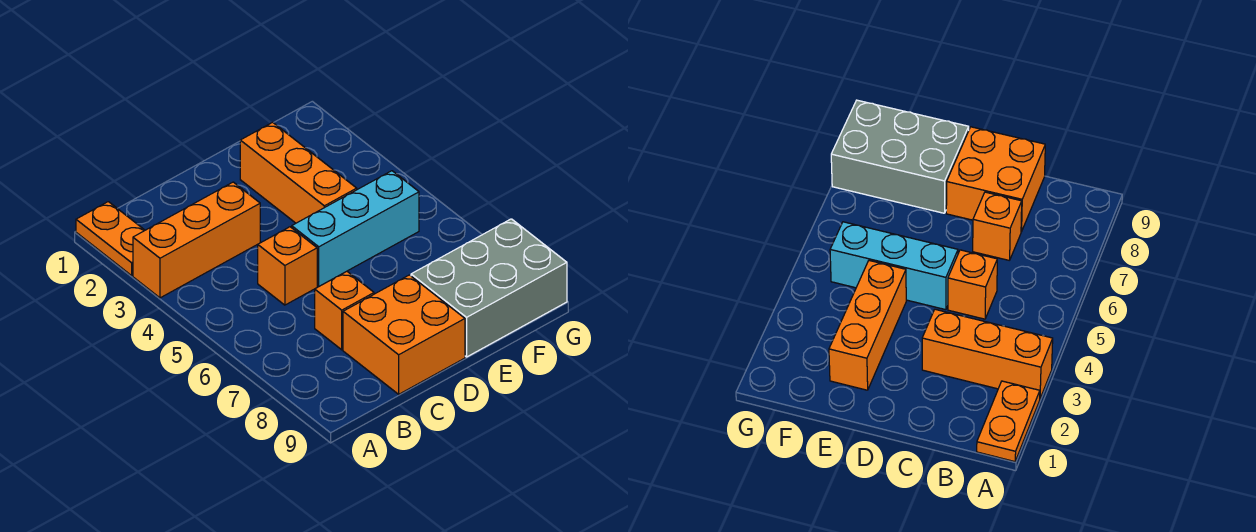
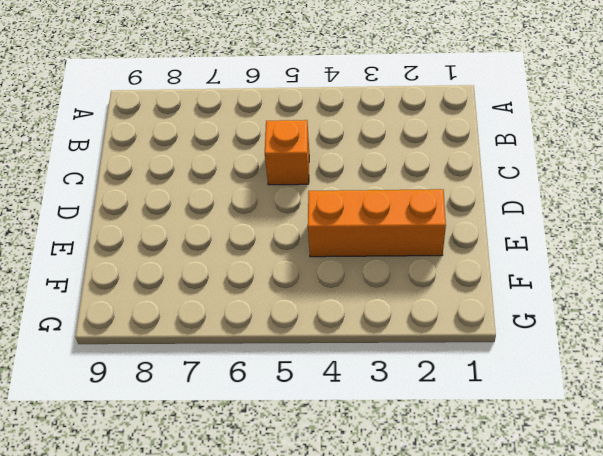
none -> orange plate A1:A2 level 1
none -> orange brick A3:C3 level 1

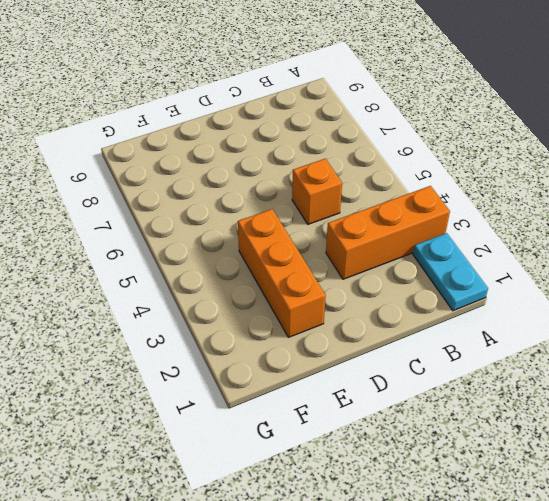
cyan plate A1:A2 level 1 -> orange plate A1:A2 level 1
none -> orange brick C7 level 1
none -> orange brick C8:D9 level 1

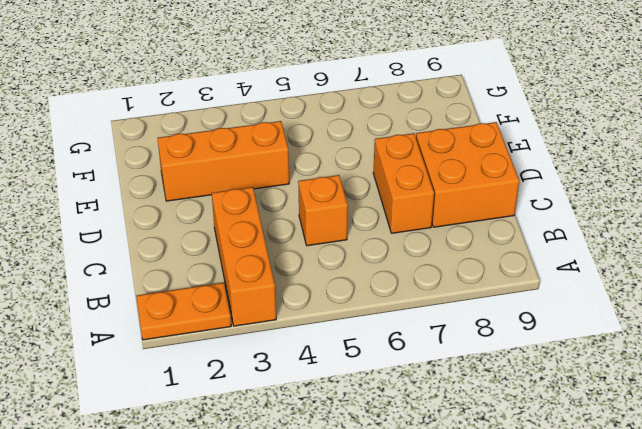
orange brick C7:D7 level 1 -> orange brick C7 level 1
none -> cyan brick D5:F5 level 1
none -> grey brick E8:G9 level 1

